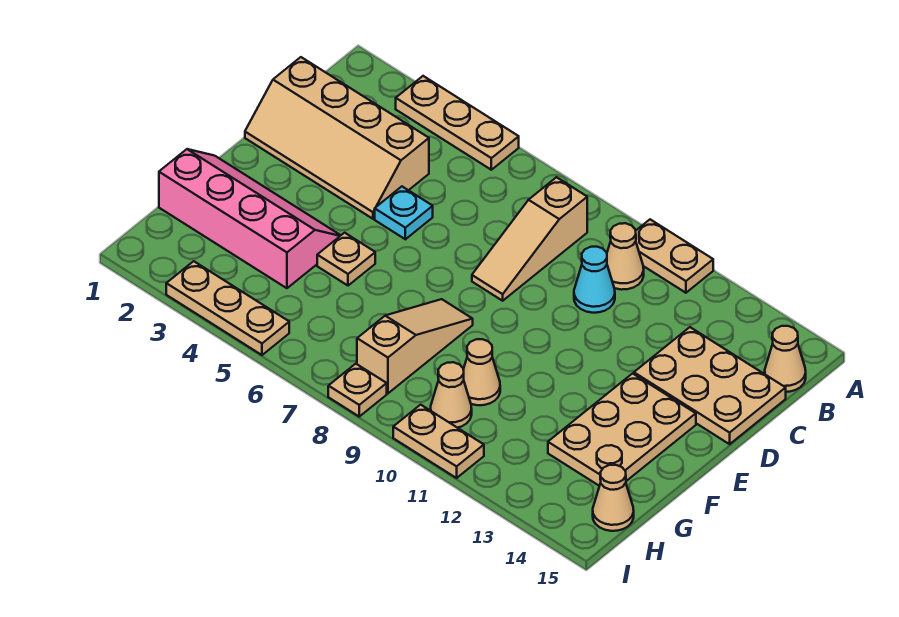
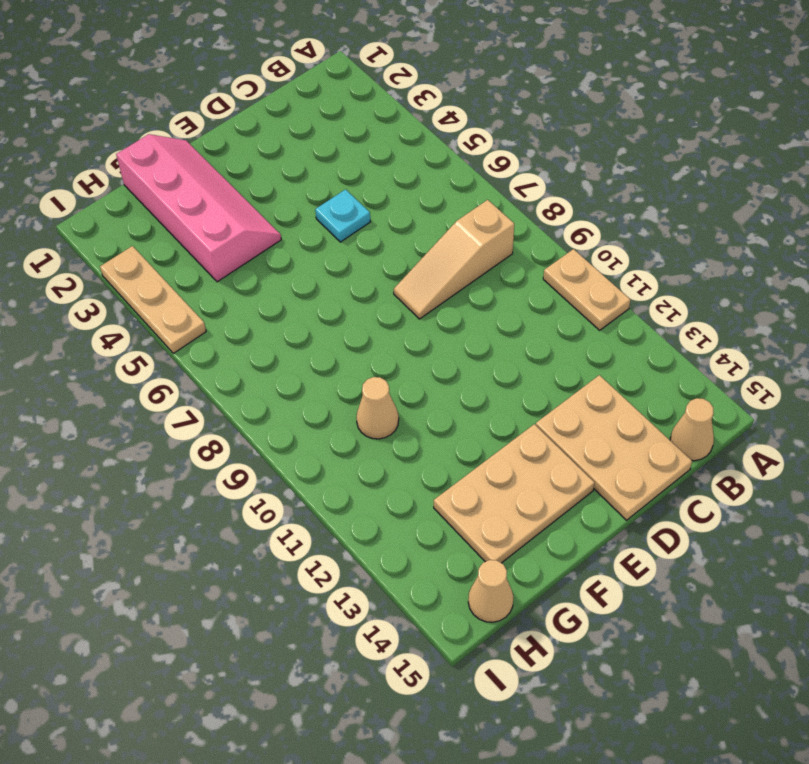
none -> tan plate A3:A5 level 1
none -> tan cone B10 level 1
none -> tan slope C1:D4 level 1 top C

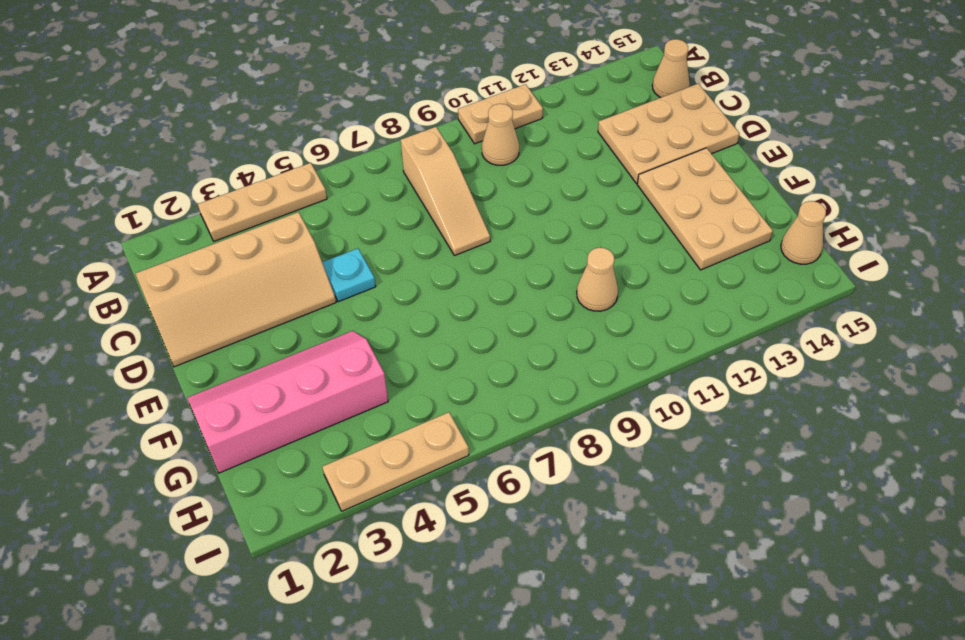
none -> cyan cone C10 level 1
none -> tan plate F5 level 1
none -> tan slope F8:H8 level 1 top H

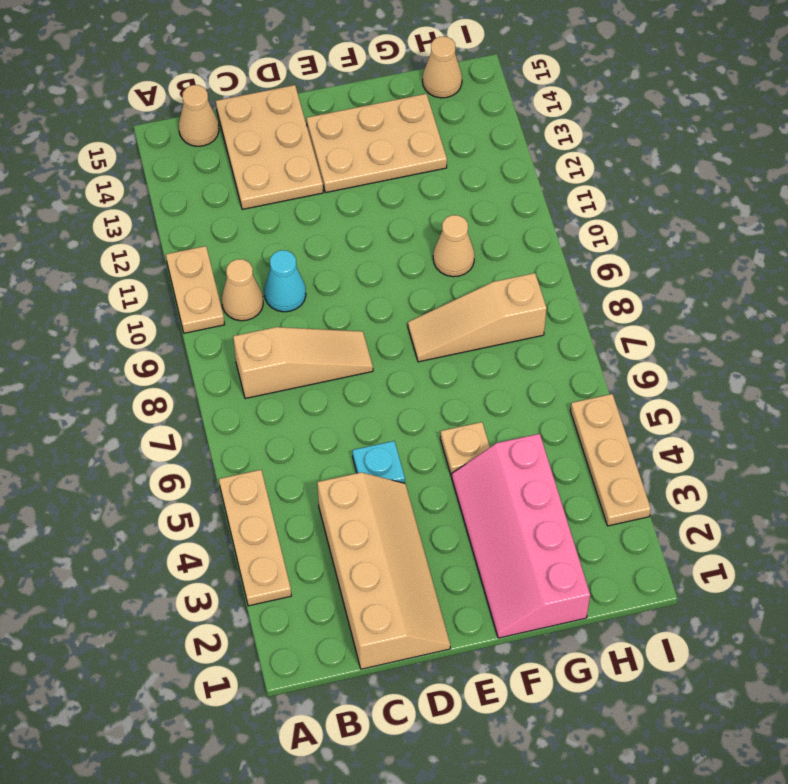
none -> tan cone H10 level 1
none -> tan plate I8 level 1
none -> tan plate I10:I11 level 1

